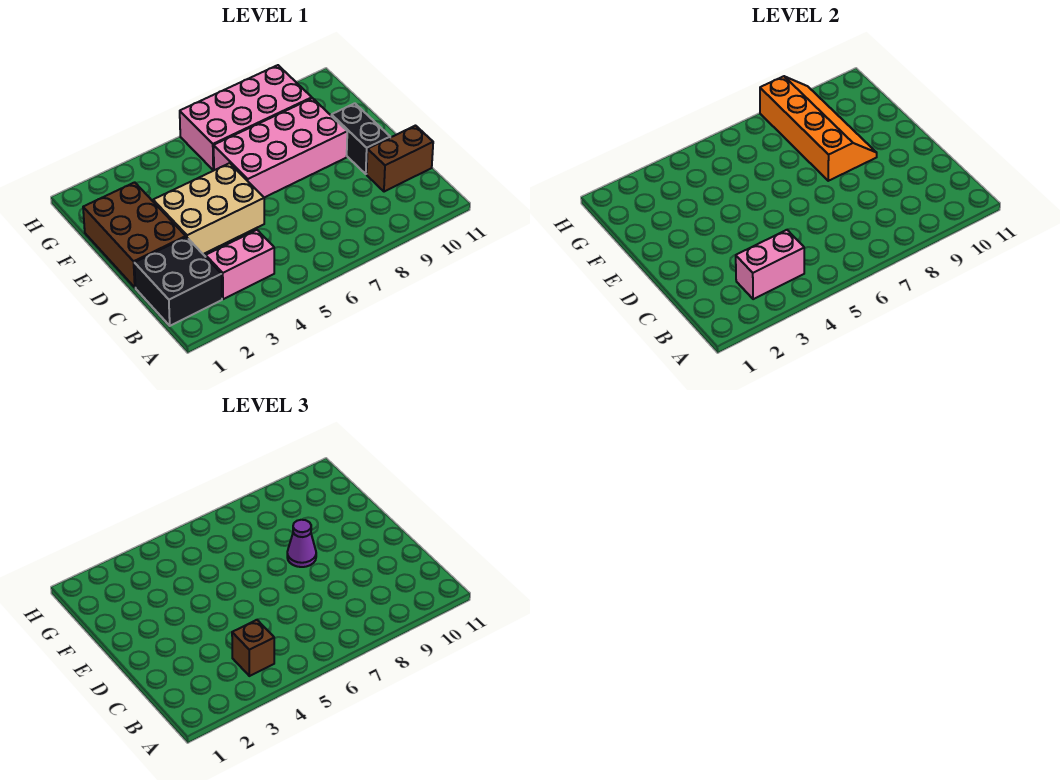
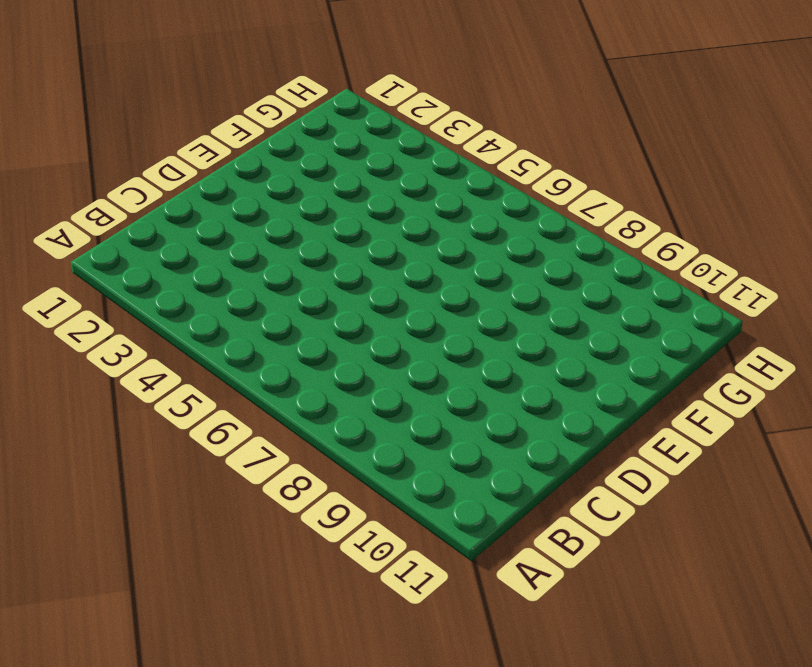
none -> black brick B1:C2 level 1
none -> pink brick B3:B4 level 1
none -> brown brick C10:C11 level 1

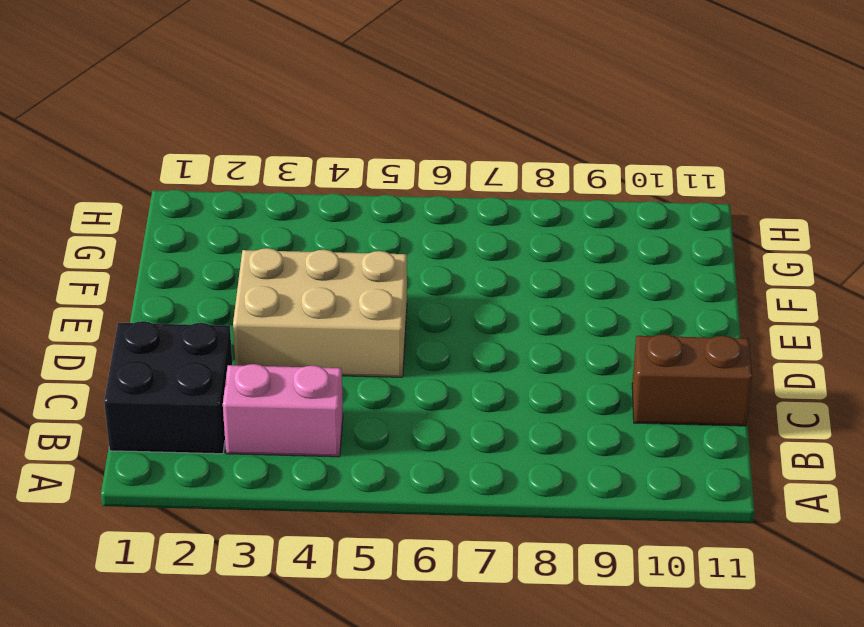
none -> brown brick D1:F2 level 1
none -> black brick D10:E10 level 1
none -> pink brick E6:F9 level 1

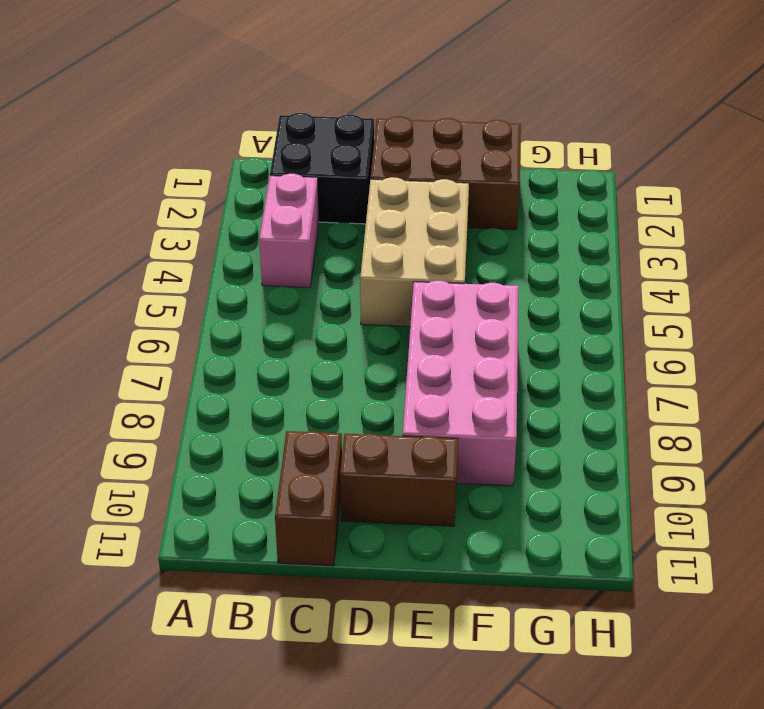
brown brick D10:E10 level 1 -> black brick D10:E10 level 1
none -> pink brick G6:H9 level 1
none -> pink brick B3:B4 level 2
none -> orange slope E8:H9 level 2 top 8

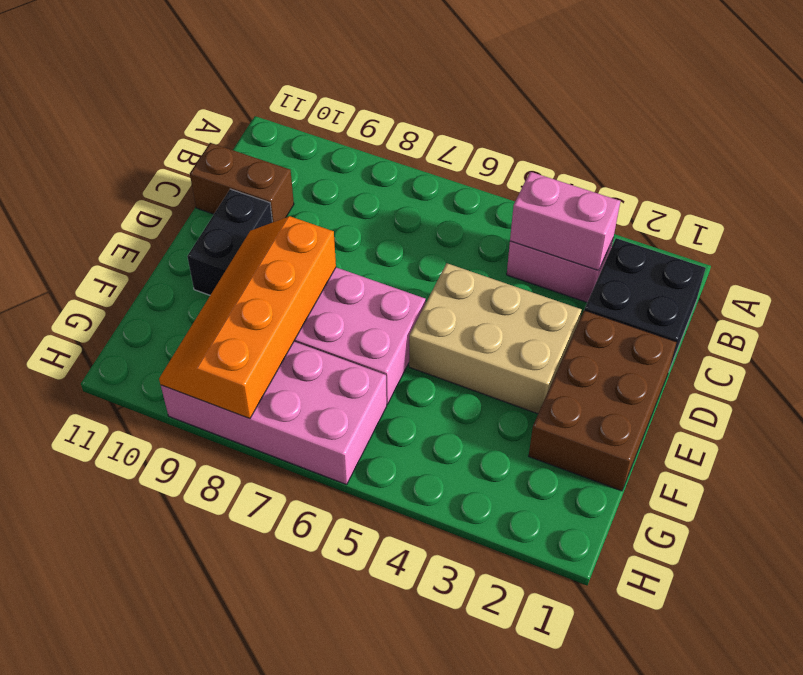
none -> brown brick B4 level 3
none -> purple cone E8 level 3

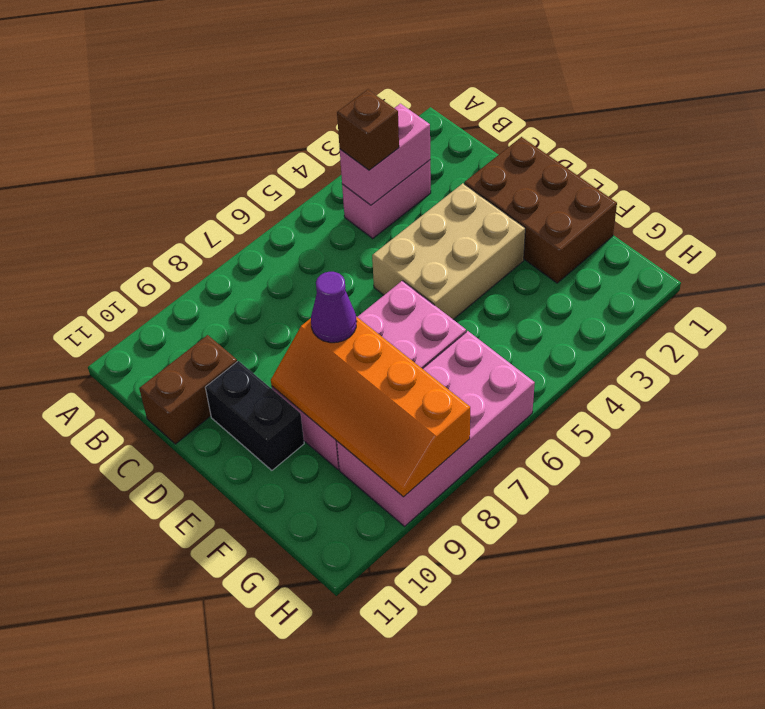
none -> black brick B1:C2 level 1

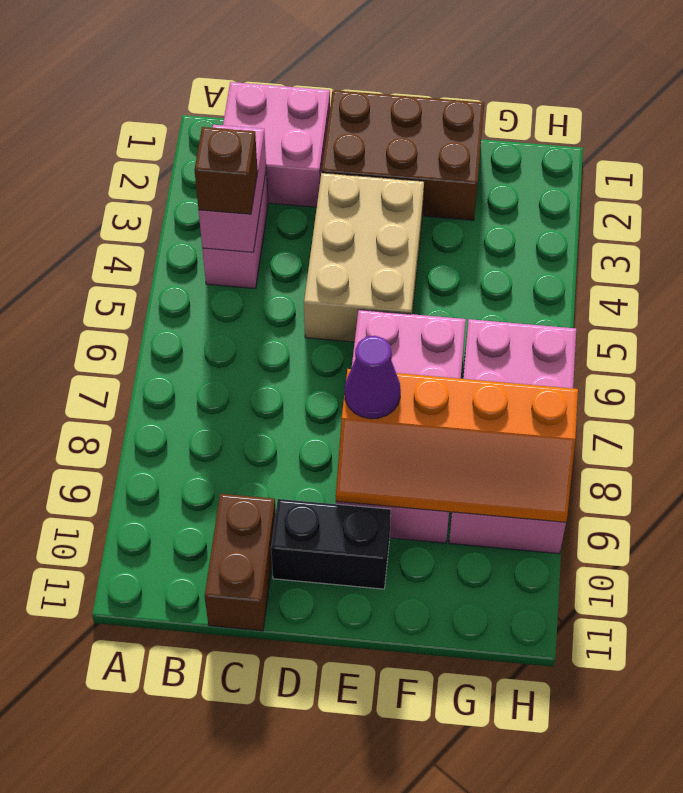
pink brick B1:C2 level 1 -> black brick B1:C2 level 1

